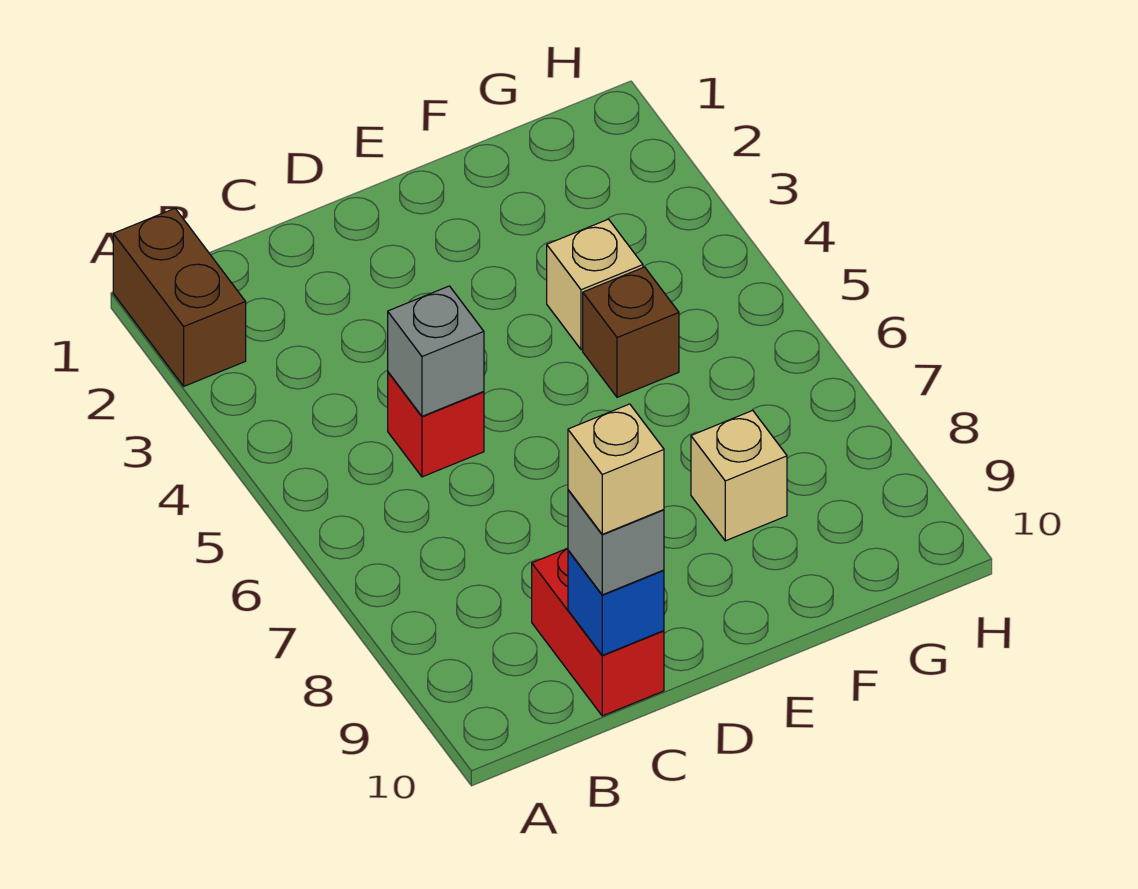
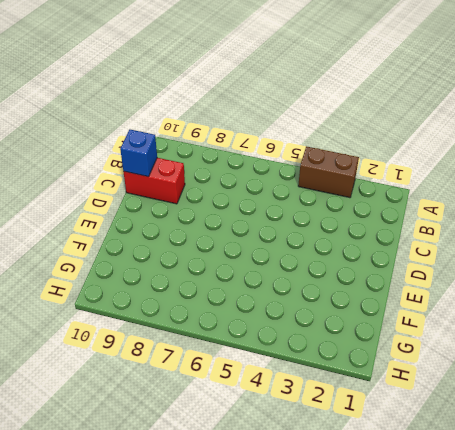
brown brick A3:A4 level 1 -> brown brick A1:A2 level 1
none -> red brick C5 level 1
none -> tan brick F4 level 1

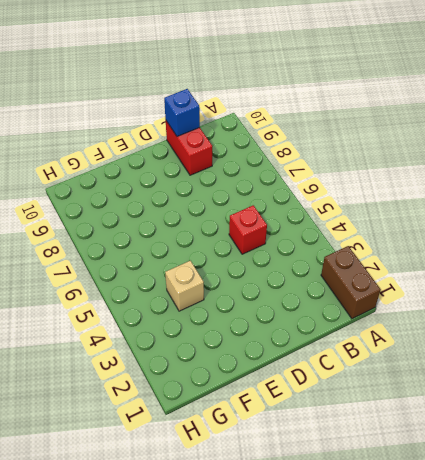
none -> brown brick F5 level 1
none -> tan brick F8 level 1

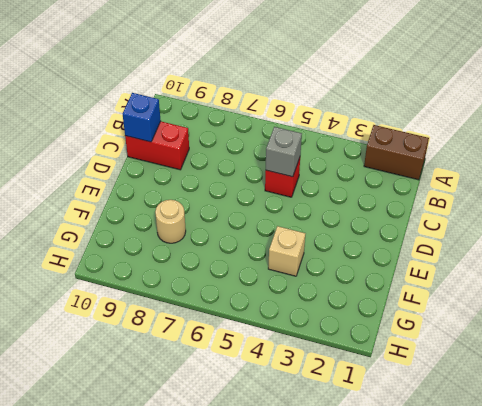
tan round brick F8 level 1 -> tan brick F8 level 1
none -> brown brick F5 level 1
none -> grey brick C10 level 3

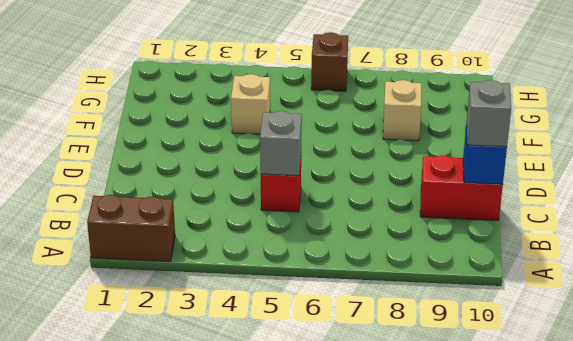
brown brick H6 level 1 -> brown brick F5 level 1
none -> tan brick C10 level 4

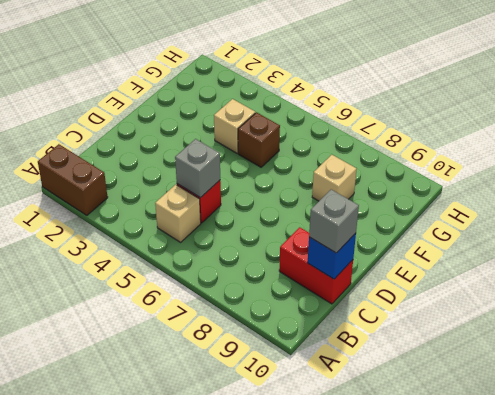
tan brick B5 level 1 -> tan brick C10 level 4

